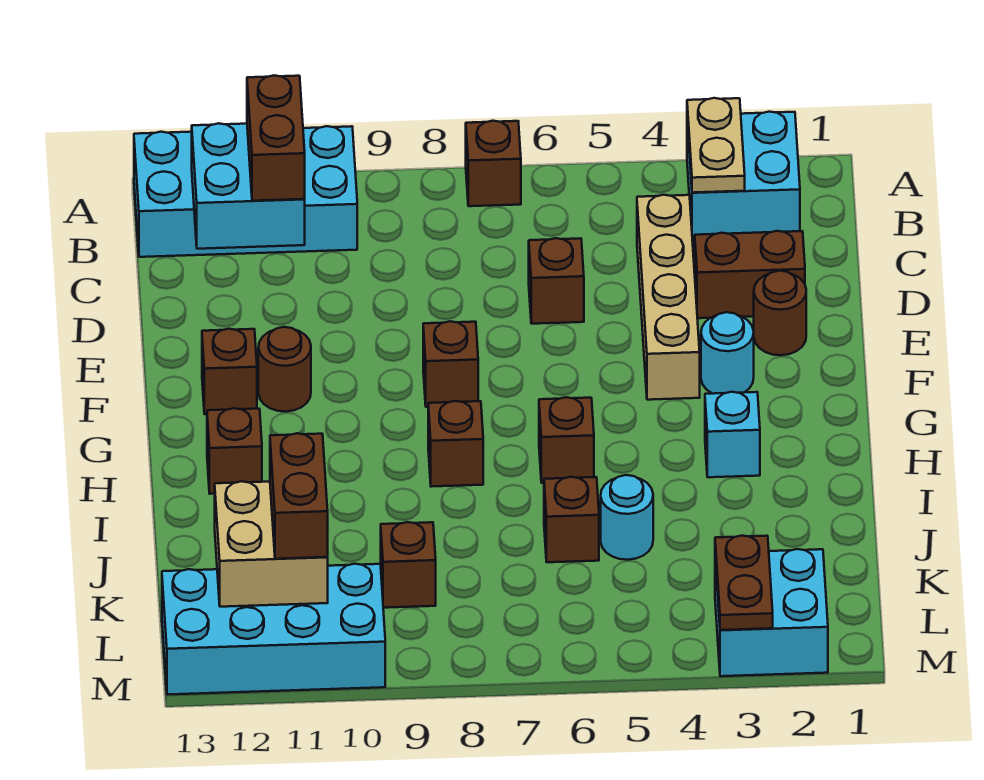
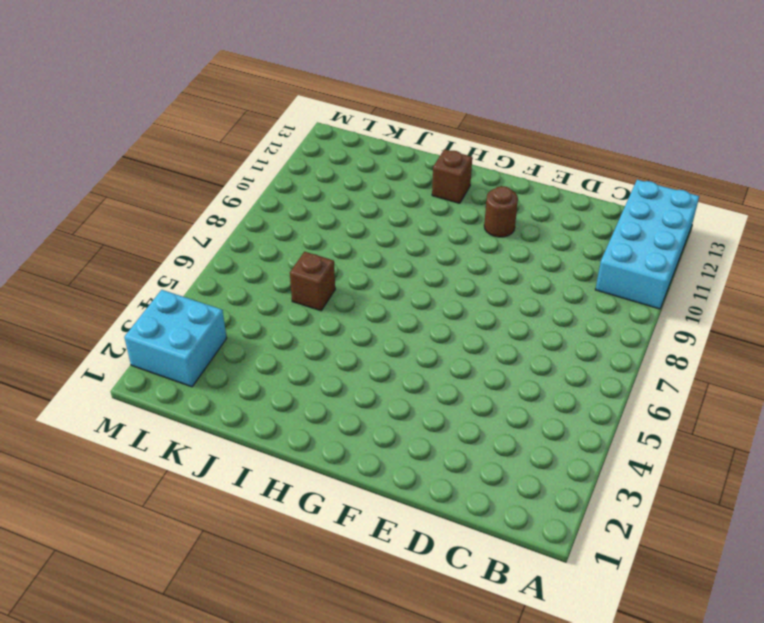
none -> cyan brick A2:B3 level 1
none -> brown brick A7 level 1
none -> tan brick C4:F4 level 1

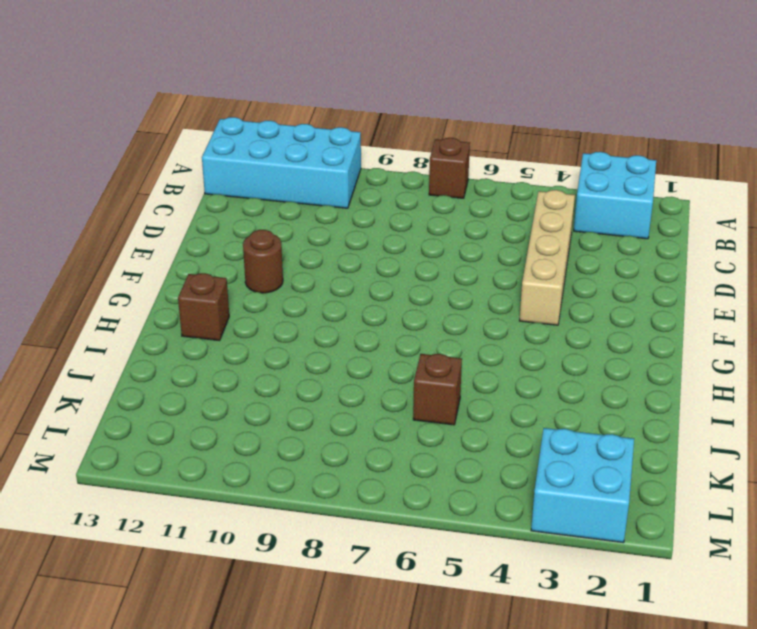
none -> brown brick D2:D3 level 1
none -> brown brick D6 level 1
none -> brown round brick E2 level 1

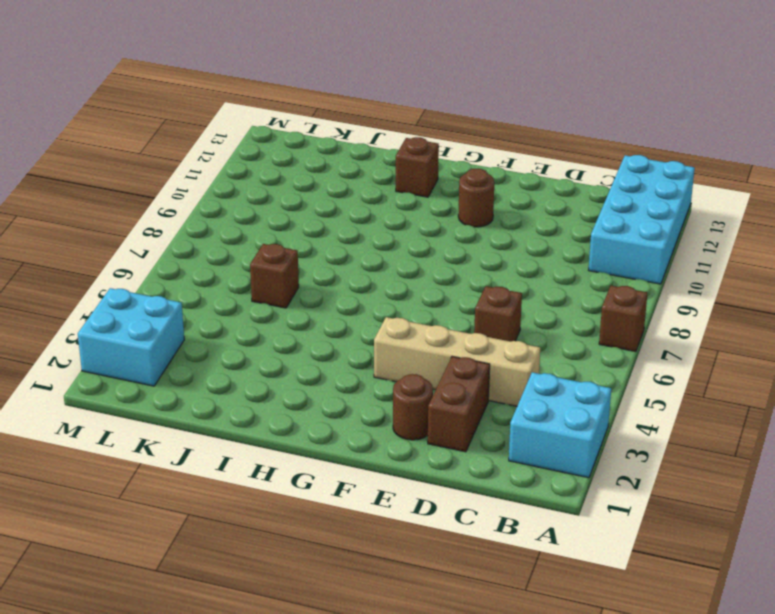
none -> cyan round brick F3 level 1
none -> brown brick F8 level 1
none -> brown brick F12 level 1

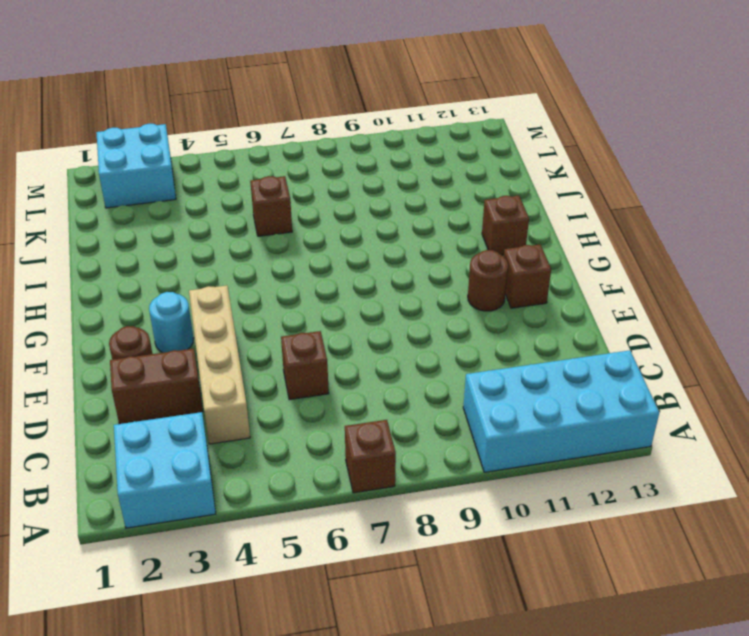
none -> brown brick F8 level 1
none -> cyan brick H3 level 1
none -> brown brick H6 level 1

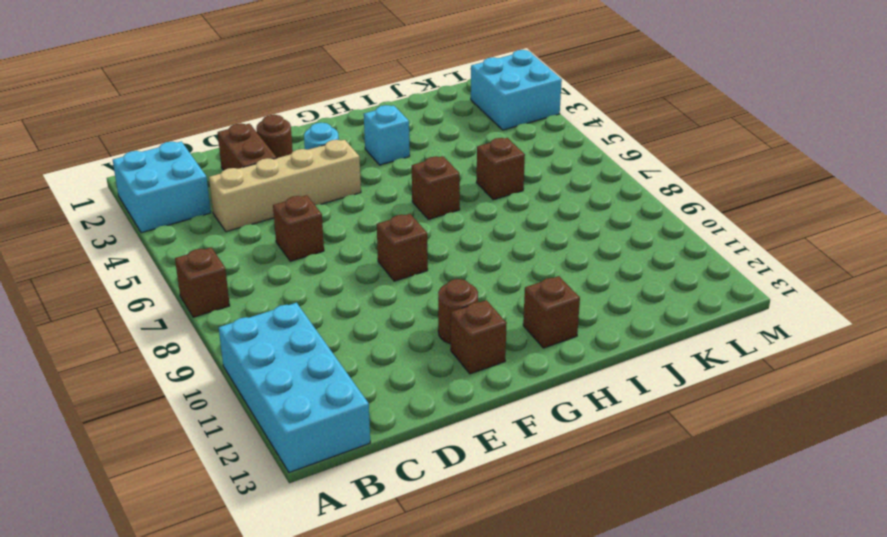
none -> brown brick H8 level 1
none -> cyan round brick J5 level 1
none -> brown brick K9 level 1

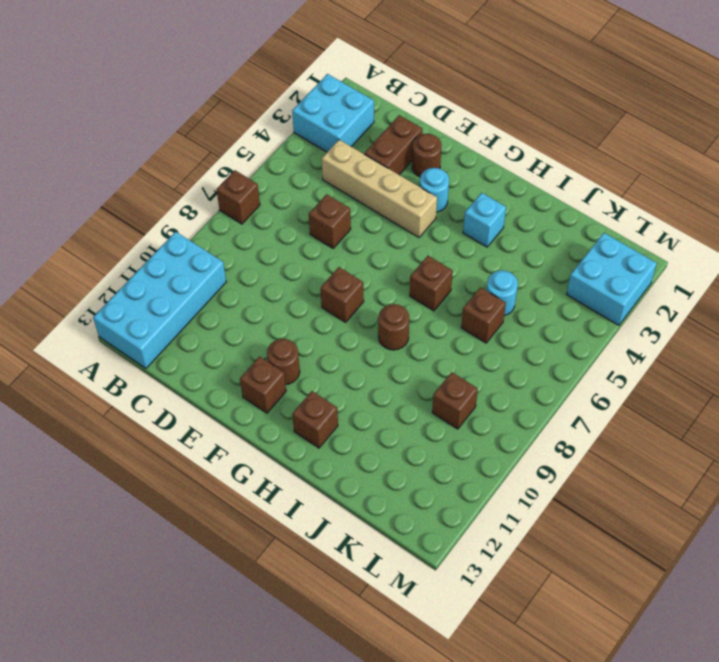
brown round brick H8 level 1 -> brown brick H8 level 1
none -> cyan brick L10:M13 level 1
none -> tan plate A3:B3 level 2
none -> cyan brick B11:C12 level 2

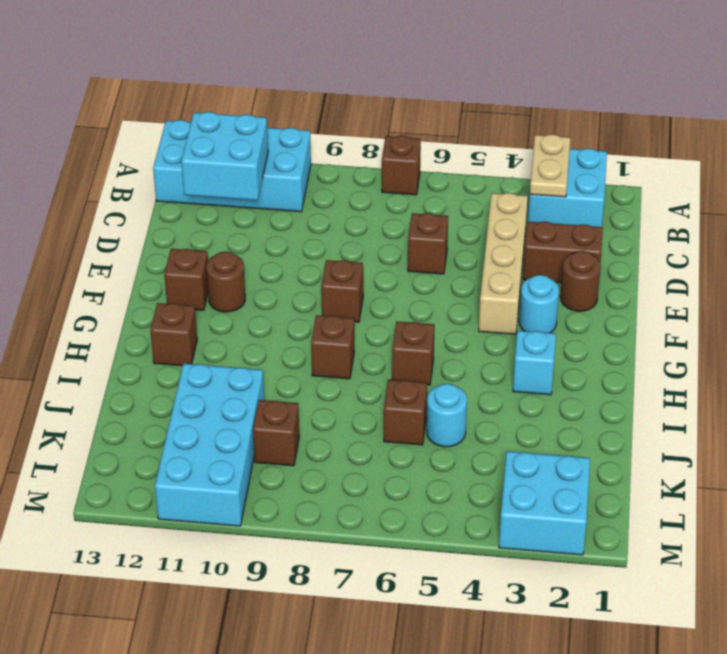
cyan brick J10:M11 level 1 -> cyan brick L10:M13 level 1
none -> tan brick K11:L12 level 2
none -> brown plate L3:M3 level 2
none -> brown brick B11:C11 level 3

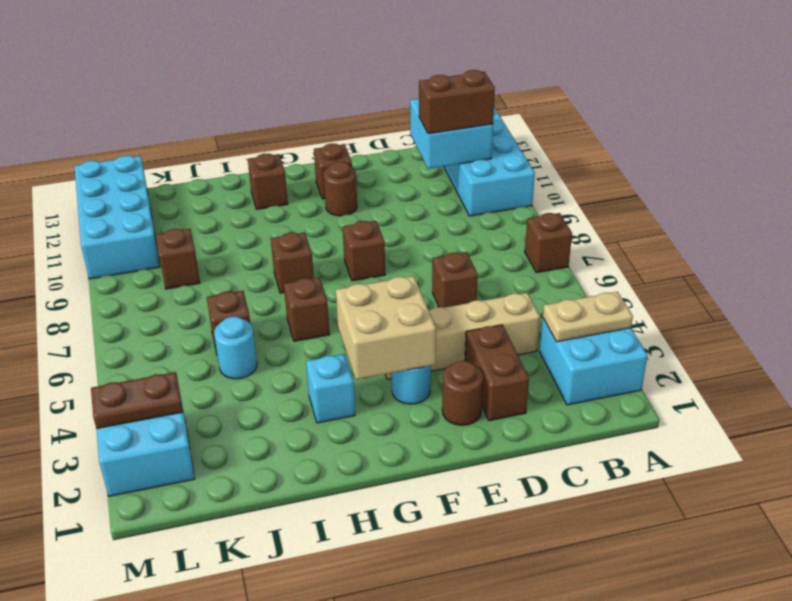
tan brick F3:G4 level 2 -> tan brick K11:L12 level 2
none -> brown brick K11:L11 level 3

